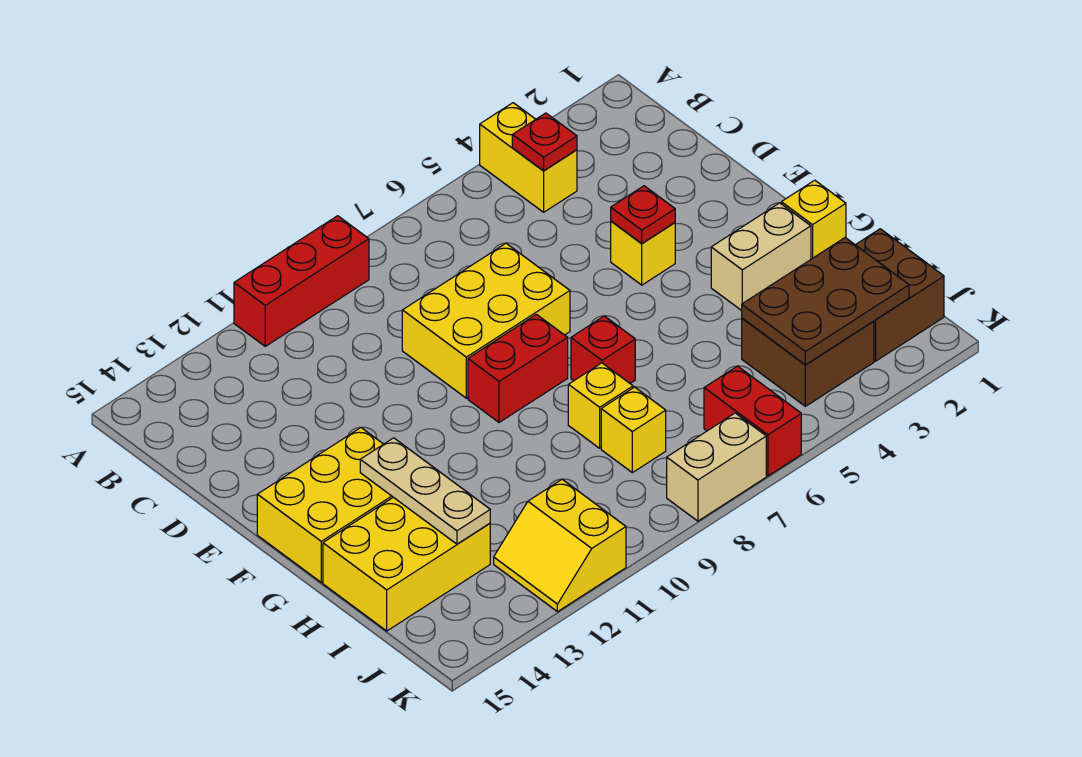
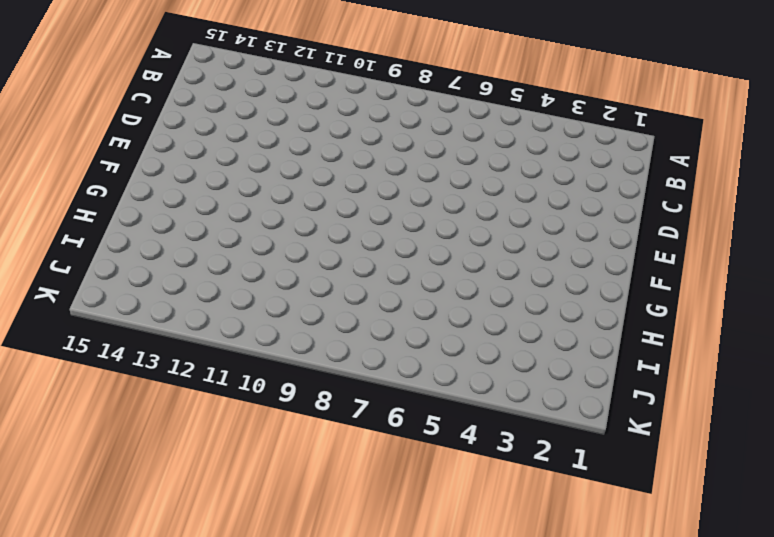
none -> yellow brick A4:B4 level 1
none -> red brick A9:A11 level 1
none -> yellow brick D7:E9 level 1

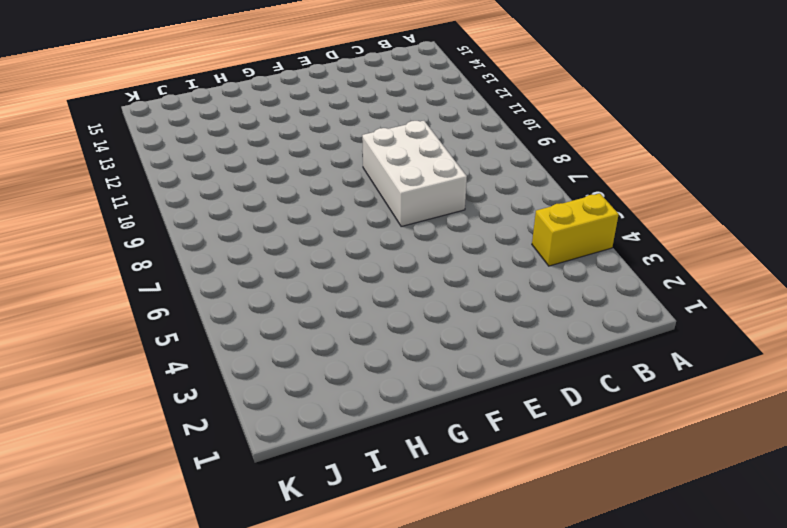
white brick D7:E9 level 1 -> yellow brick D7:E9 level 1
none -> red brick A9:A11 level 1
none -> yellow brick E4 level 1
none -> red brick F8:F9 level 1

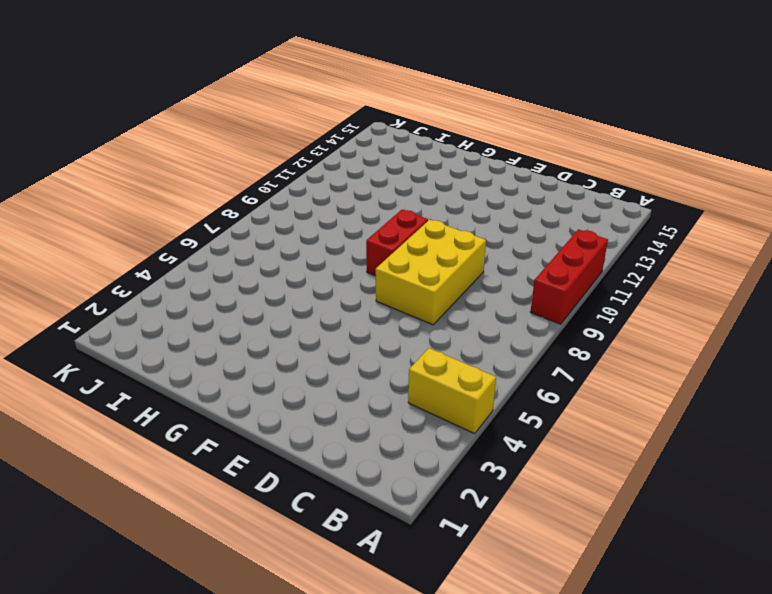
none -> yellow brick E4 level 1
none -> yellow brick F13:G15 level 1
none -> yellow brick G1 level 1

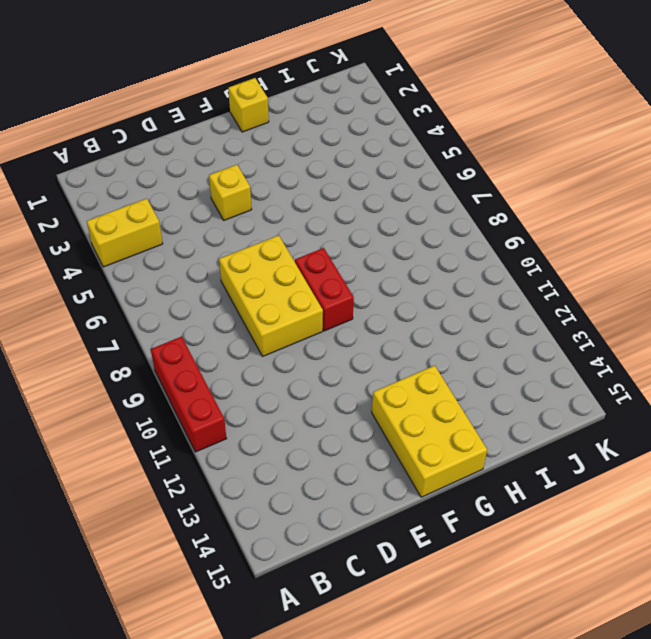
none -> tan brick G2:G3 level 1
none -> red brick G7 level 1
none -> yellow brick H8 level 1

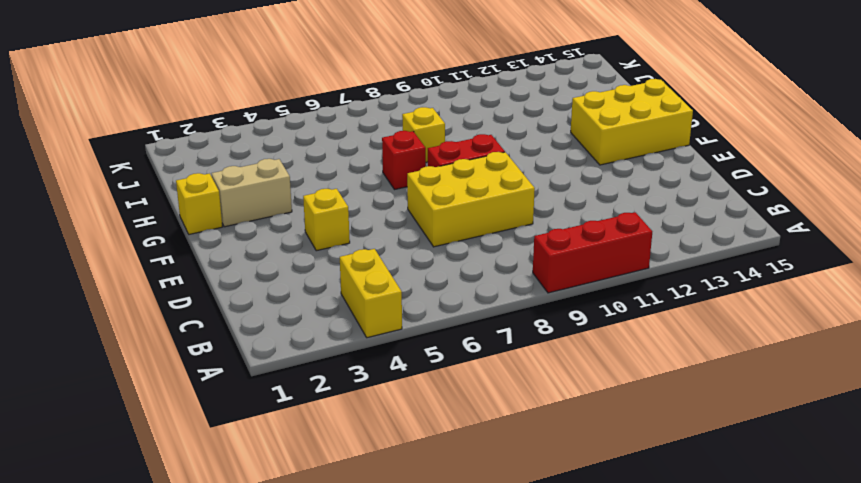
none -> yellow brick H13:I15 level 1
none -> brown brick I1:J2 level 1
none -> brown brick I3:J4 level 1

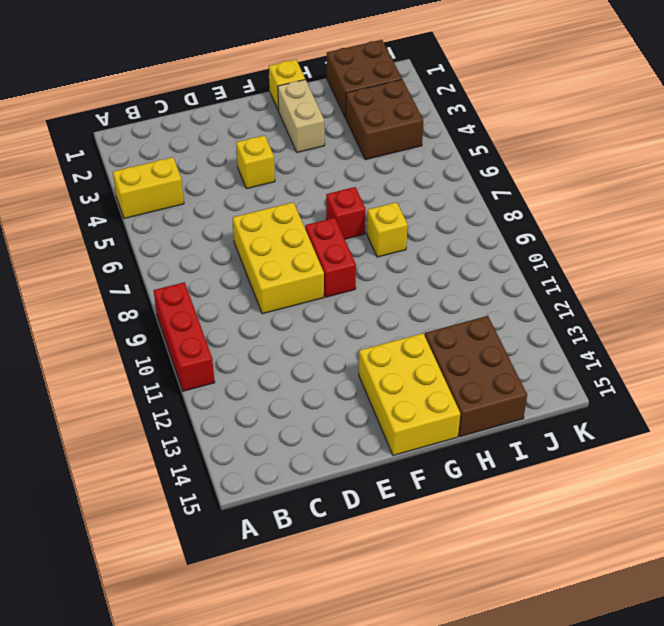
brown brick H13:I15 level 1 -> yellow brick H13:I15 level 1
none -> yellow brick I8 level 1
none -> red brick J6:K6 level 1
none -> yellow slope J11:K12 level 1 top 11

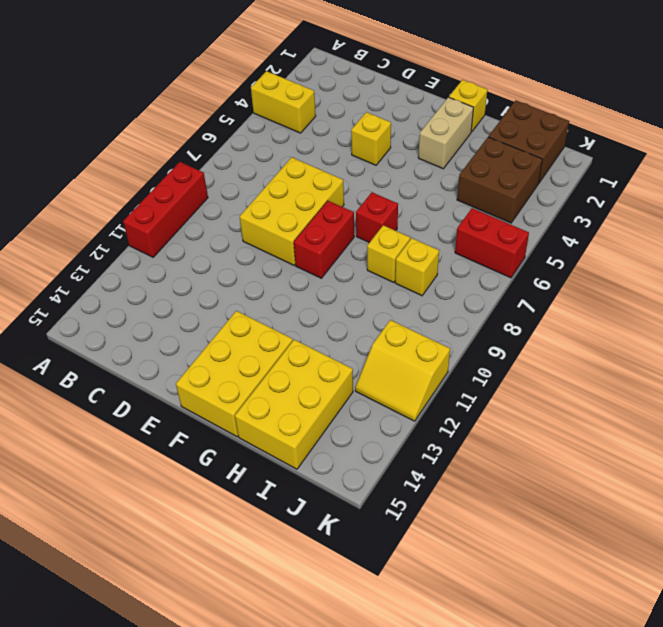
none -> tan brick K7:K8 level 1
none -> red plate B4 level 2
none -> red plate E4 level 2

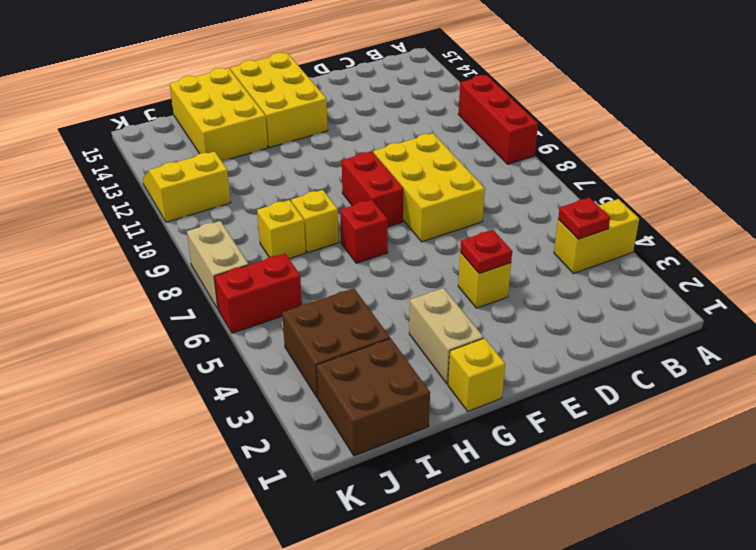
none -> tan plate G13:I13 level 2
none -> brown plate I2:J4 level 2

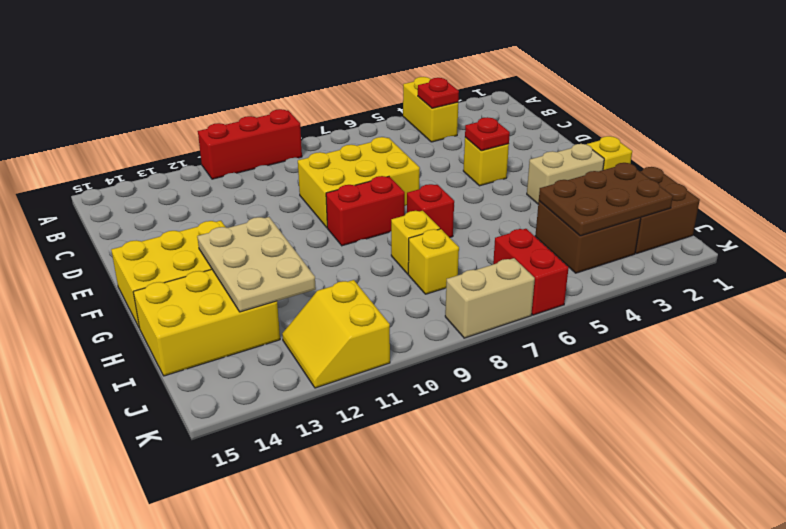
tan plate G12:I13 level 2 -> tan plate G13:I13 level 2

